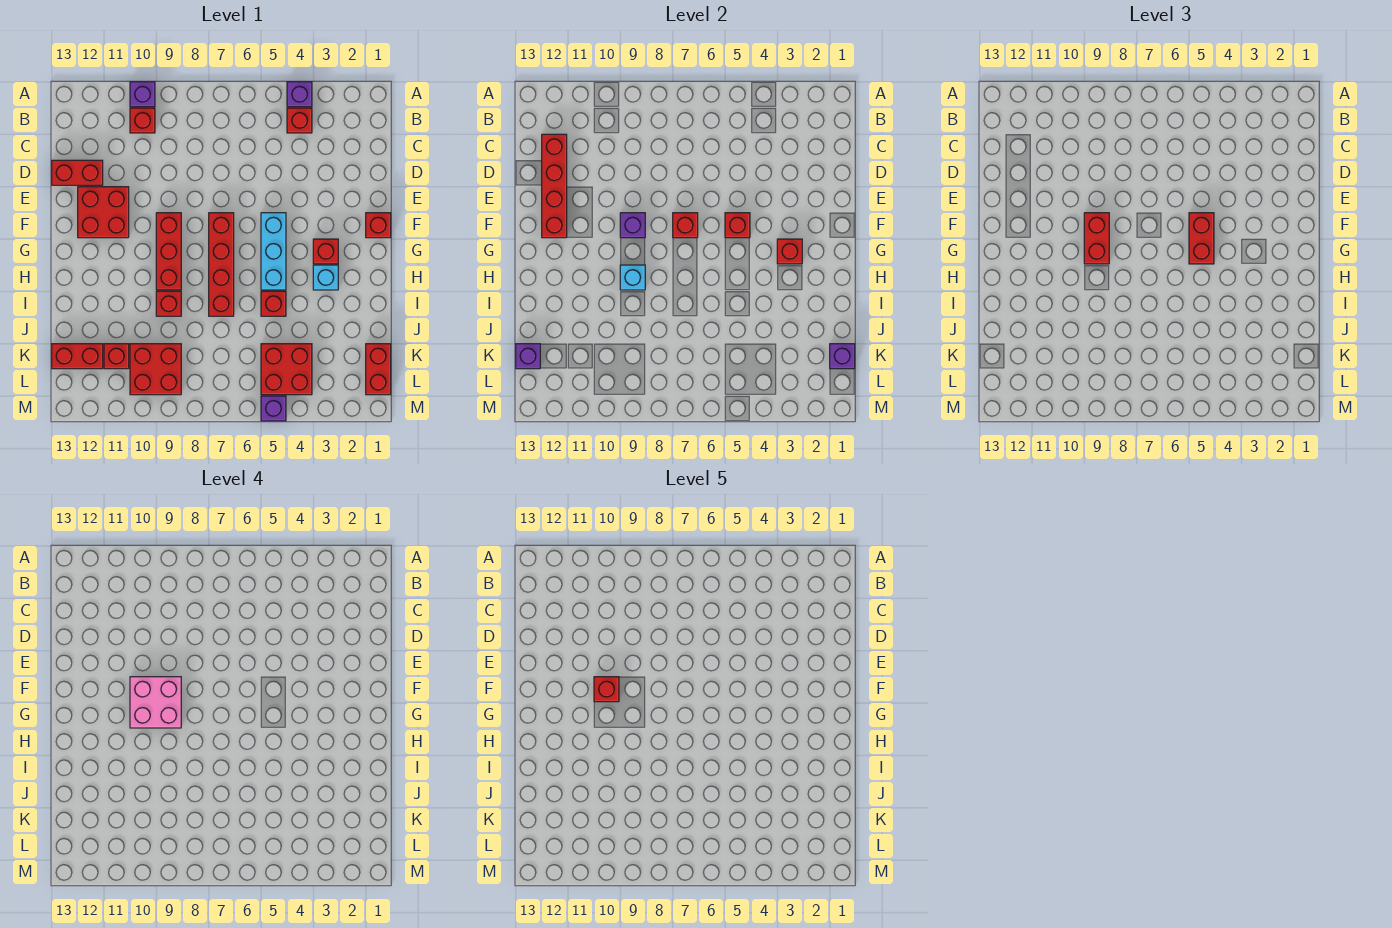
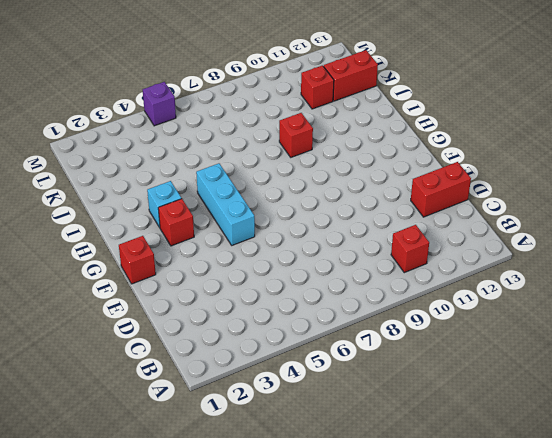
none -> purple brick A4 level 1
none -> purple brick A10 level 1
none -> red brick B4 level 1
none -> red brick E11:F12 level 1

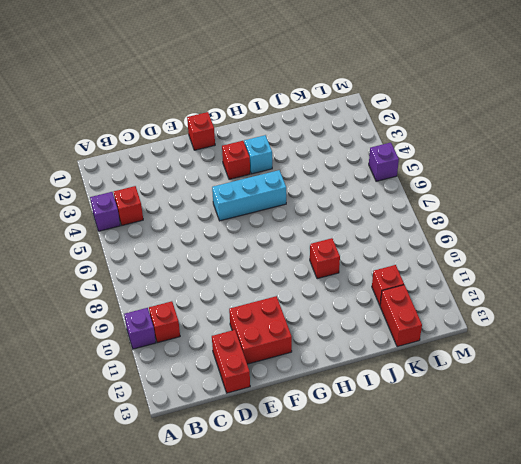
none -> red brick F7:I7 level 1
none -> red brick F9:H9 level 1
none -> red brick I5 level 1
none -> red brick K1:L1 level 1

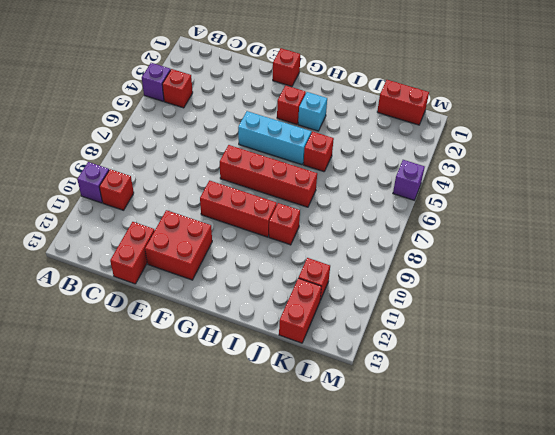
none -> red brick K4:L5 level 1
none -> red brick K9:L10 level 1
none -> red brick C12:F12 level 2
none -> red brick F5 level 2

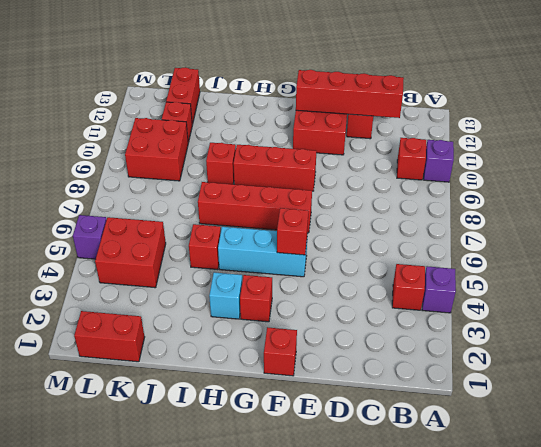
none -> red brick F7 level 2
none -> purple brick F9 level 2
none -> red brick G3 level 2
none -> cyan brick H9 level 2

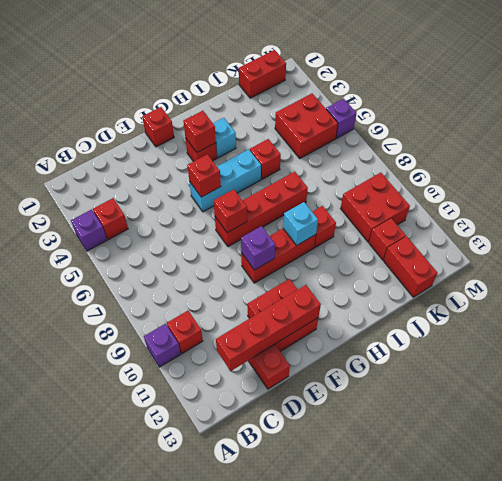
none -> purple brick K1 level 2
none -> purple brick K13 level 2
none -> red brick F5:G5 level 3
none -> red brick F9:G9 level 3

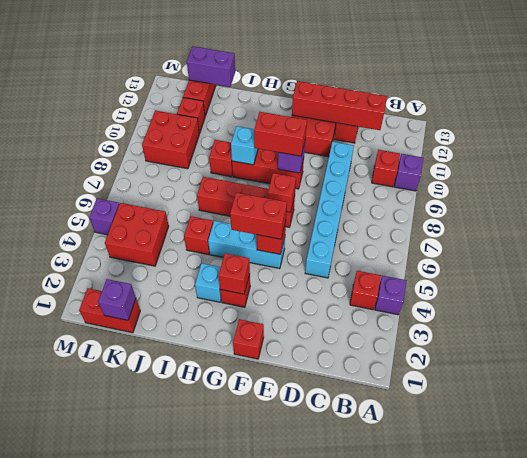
cyan brick D5:D10 level 1 -> none
purple brick J13:K13 level 2 -> purple brick K13 level 2
none -> pink brick F9:G10 level 4
none -> red brick F10 level 5

